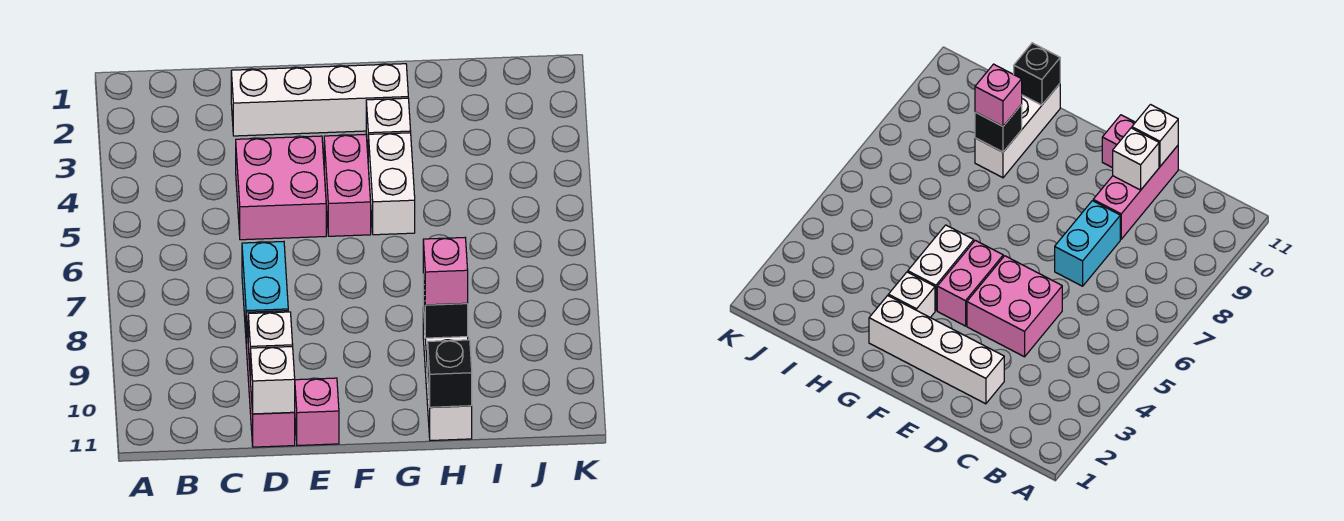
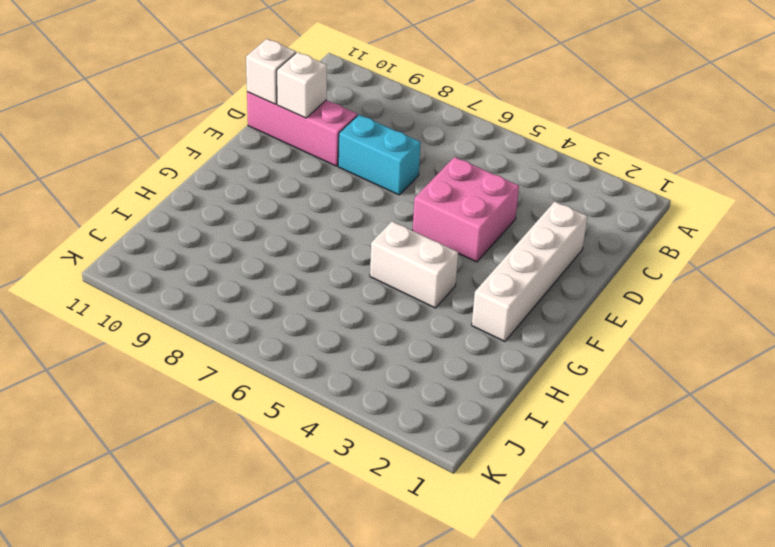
none -> pink brick E11 level 1
none -> pink brick F4:F5 level 1
none -> white brick G3 level 1

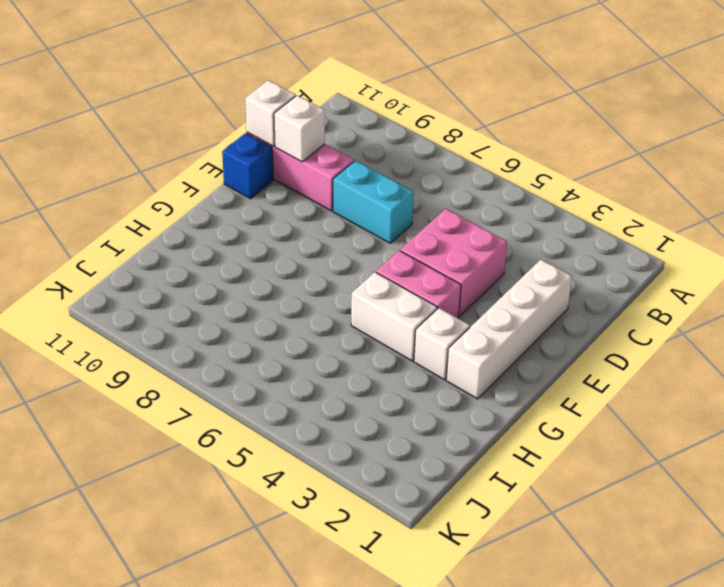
blue brick E11 level 1 -> pink brick E11 level 1
none -> white brick H9:H11 level 1
none -> black brick H9 level 2
none -> black brick H11 level 2

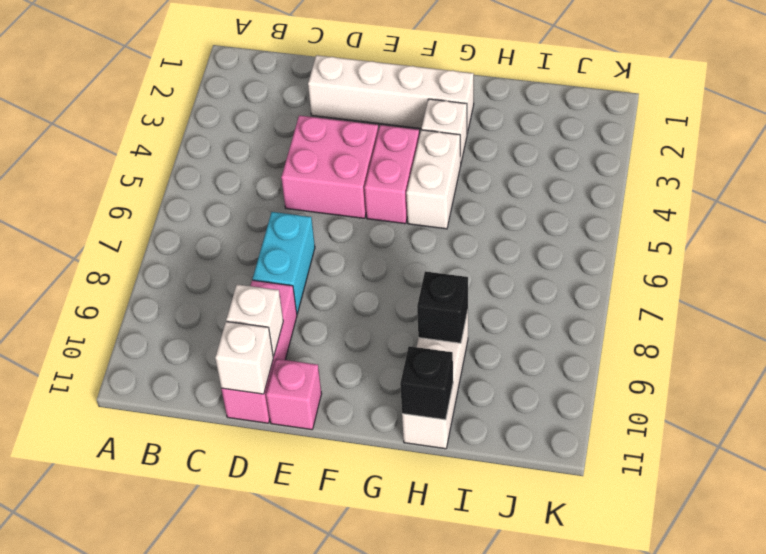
none -> pink brick H9 level 3

